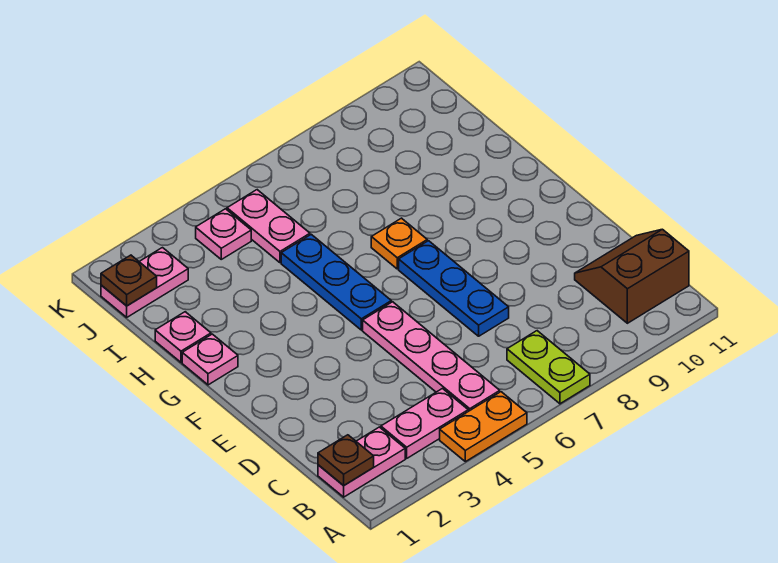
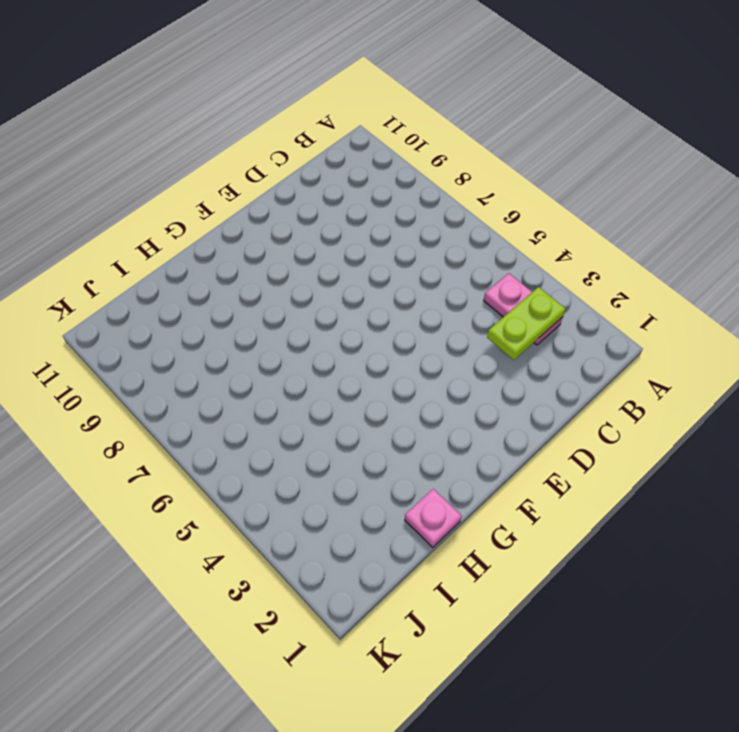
lime plate B3:C3 level 2 -> lime plate A7:B7 level 1
none -> orange plate A4:A5 level 1
none -> pink plate B1:B2 level 1
none -> pink plate B5:E5 level 1

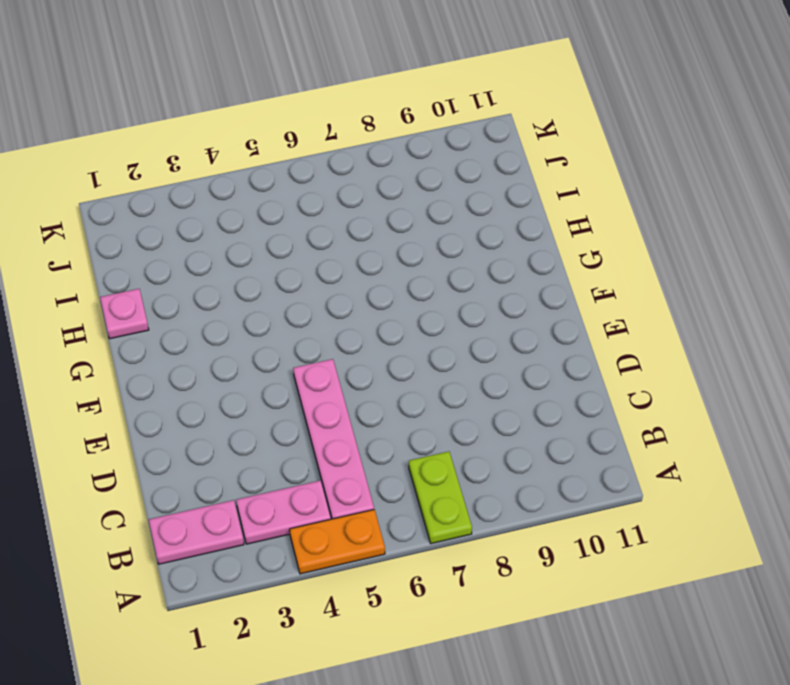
none -> brown slope B10:C11 level 1 top B
none -> blue plate D7:F7 level 1
none -> blue plate F5:H5 level 1

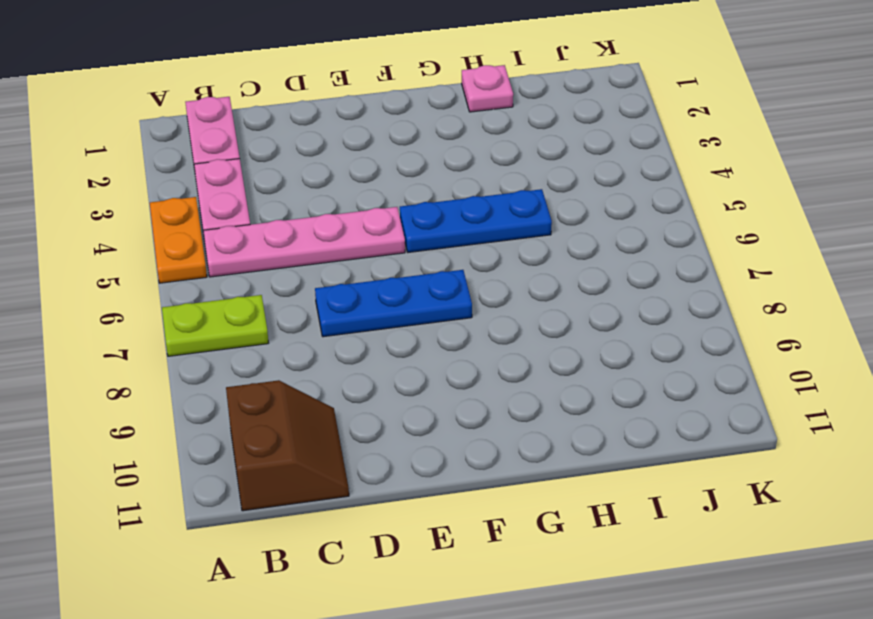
none -> pink plate G1 level 1
none -> orange plate G7 level 1
none -> pink plate I5:J5 level 1

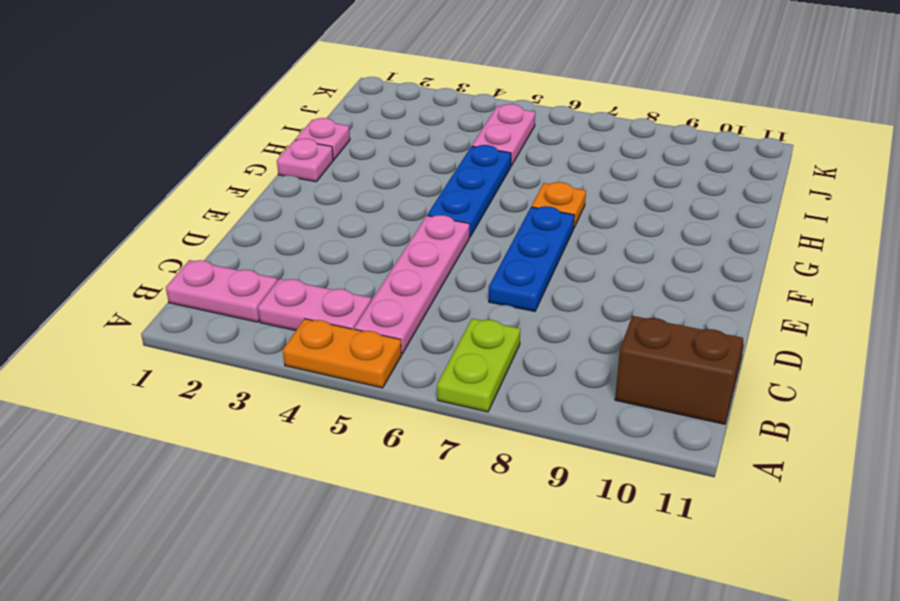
none -> pink plate J1:J2 level 1
none -> pink plate J4 level 1
none -> brown plate B1 level 2

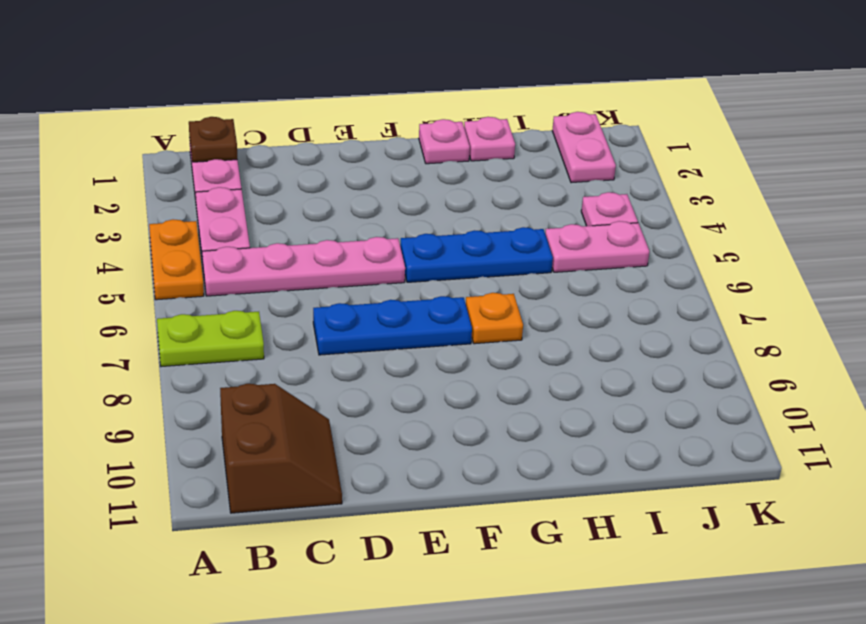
none -> brown plate J1 level 2

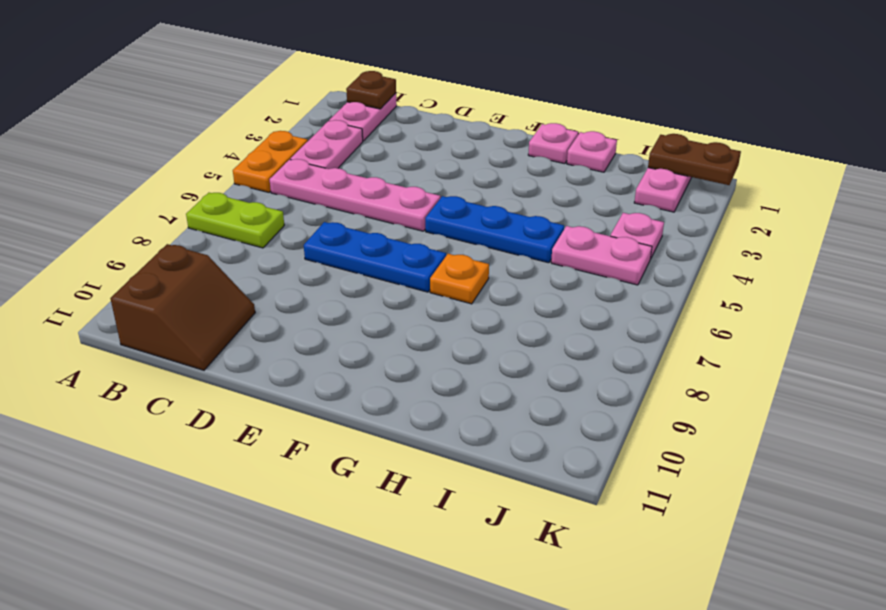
brown plate J1:K1 level 2 -> brown plate J1 level 2

